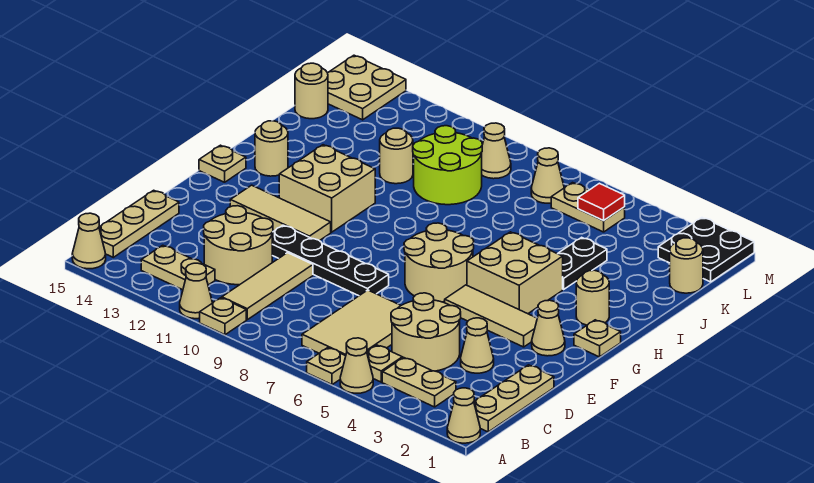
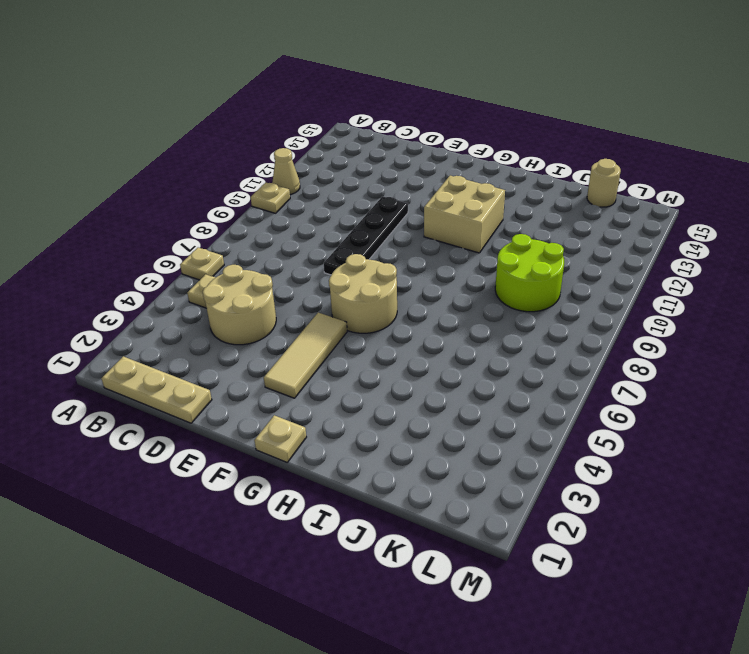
none -> tan cone A1 level 1
none -> tan cone A5 level 1
none -> tan cone A15 level 1
none -> tan plate B3:B4 level 1

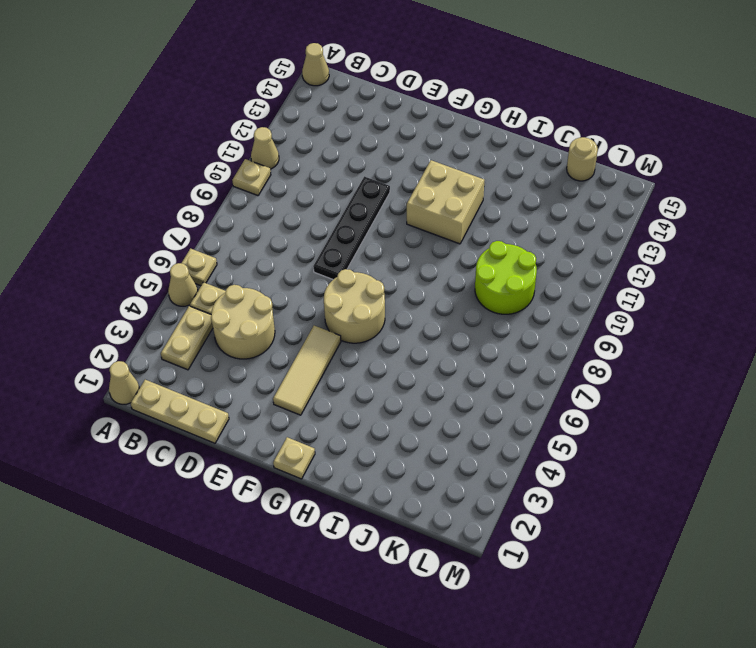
none -> tan tile B6:D7 level 1
none -> tan tile B10:D10 level 1
none -> tan plate B12:B13 level 1
none -> tan plate B15:D15 level 1

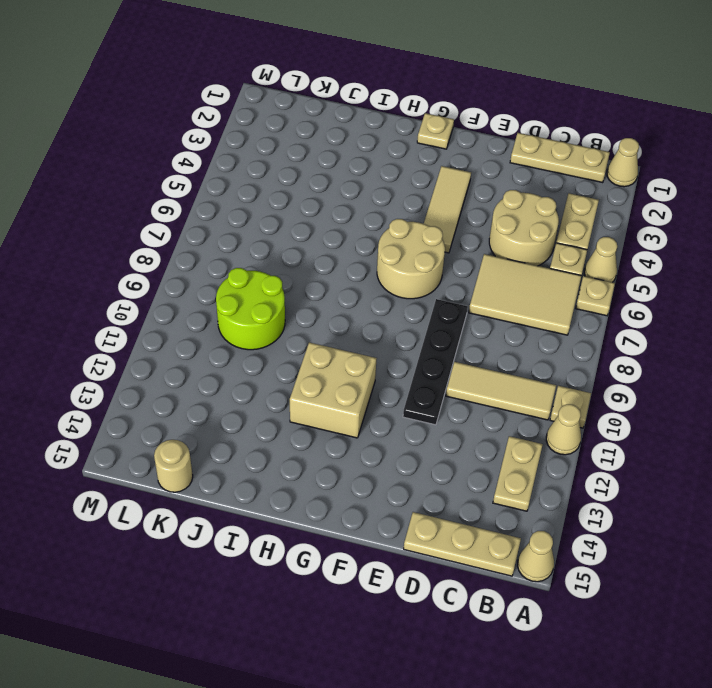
none -> tan round brick C11:D12 level 1
none -> tan cone D3 level 1
none -> tan cone F2 level 1
none -> tan tile F11:F13 level 1

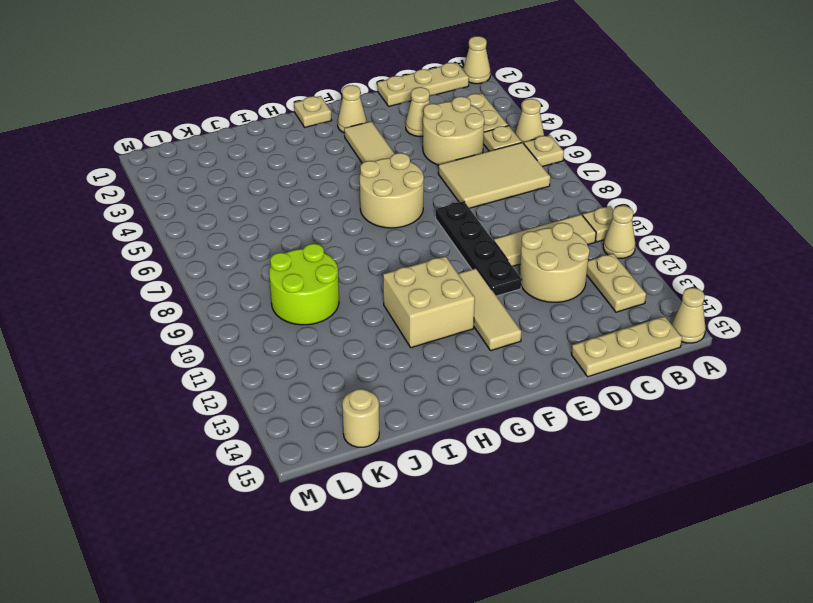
none -> tan brick G4:H5 level 1
none -> tan plate G15 level 1
none -> tan round brick H2 level 1
none -> tan round brick H14 level 1

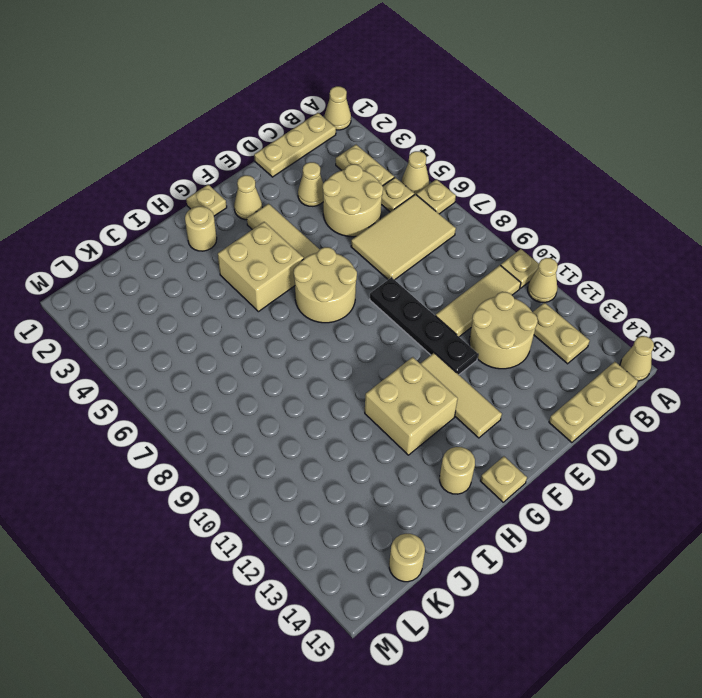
none -> black plate I4:J4 level 1
none -> lime round brick J9:K10 level 1
none -> tan round brick J11 level 1
none -> tan round brick K1 level 1

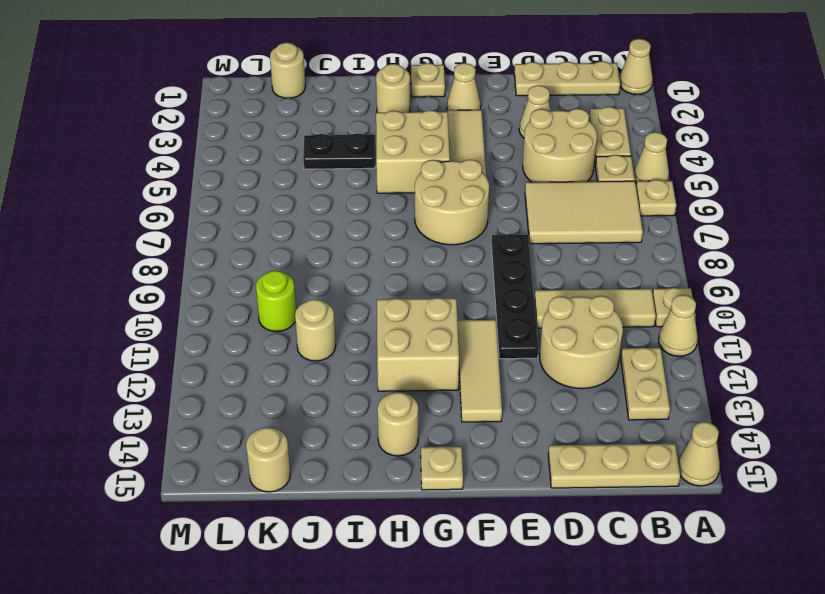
lime round brick K10 level 1 -> lime round brick J9:K10 level 1
none -> black plate L1:M2 level 1
none -> tan plate L5:L6 level 1
none -> tan cone L7 level 1
none -> tan cone L9 level 1

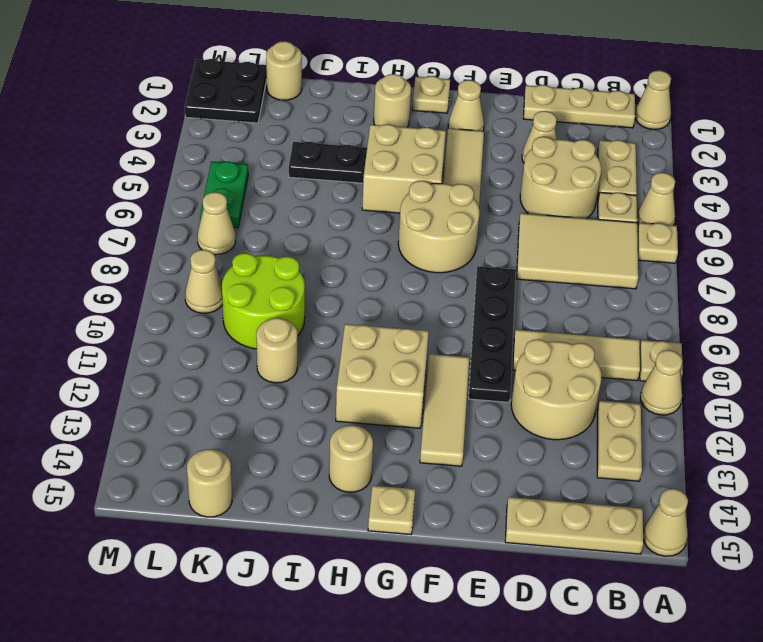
green plate L5:L6 level 1 -> tan plate L5:L6 level 1
none -> tan plate L14:M15 level 1
none -> red tile L5 level 2

